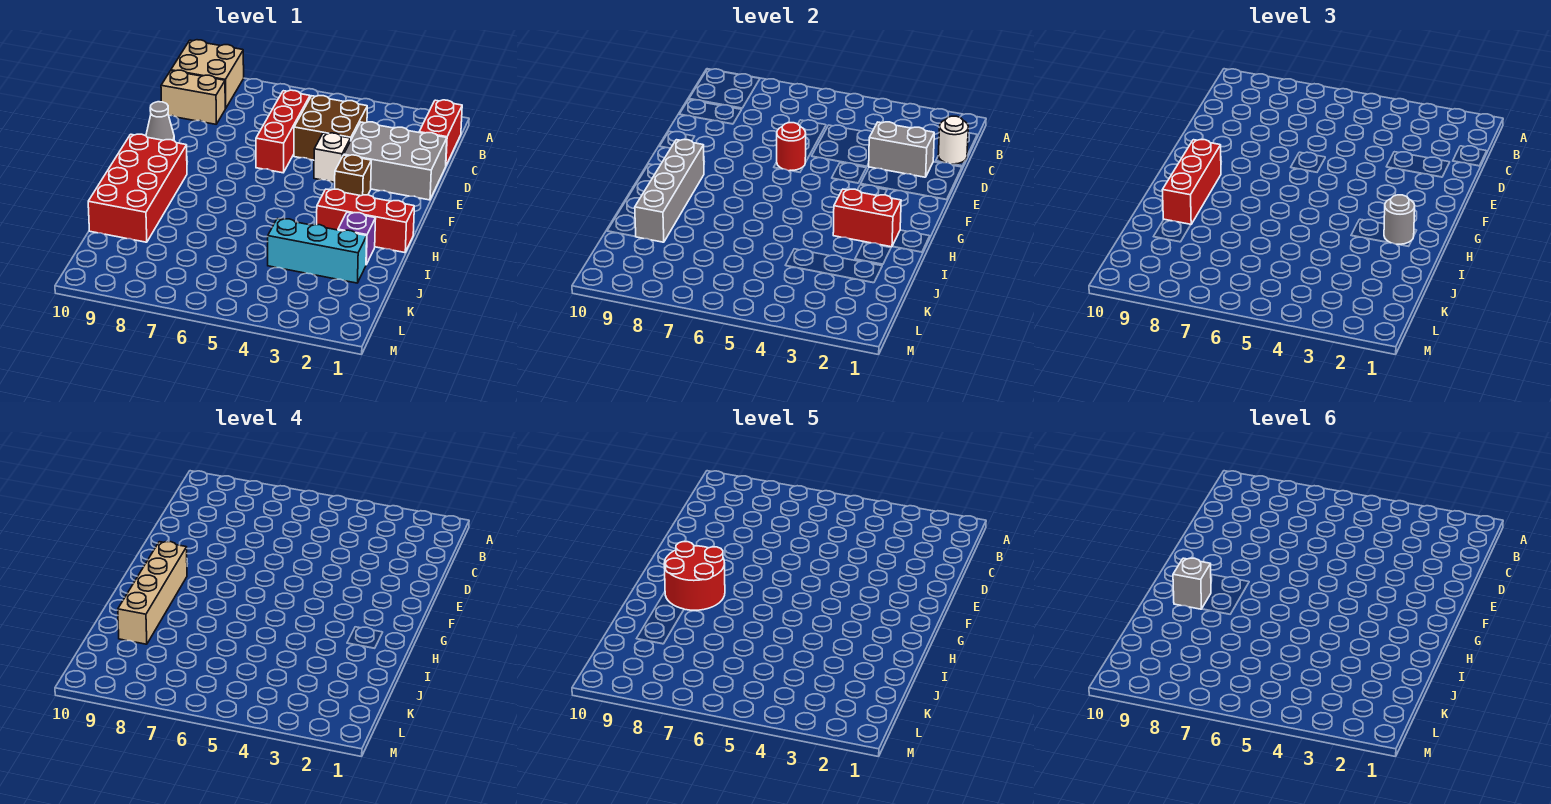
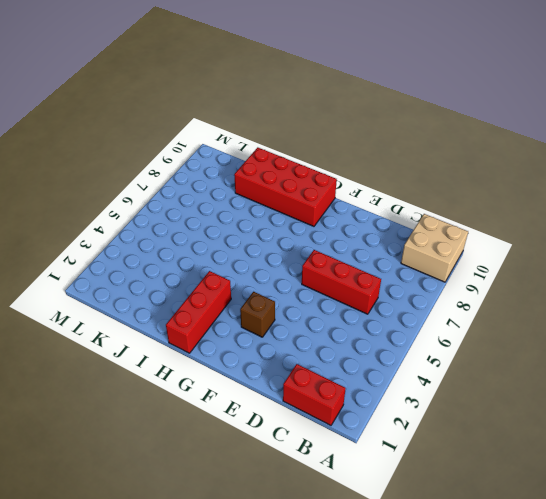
none -> brown brick C4:D5 level 1
none -> tan brick C9:C10 level 1
none -> grey brick D1:E3 level 1

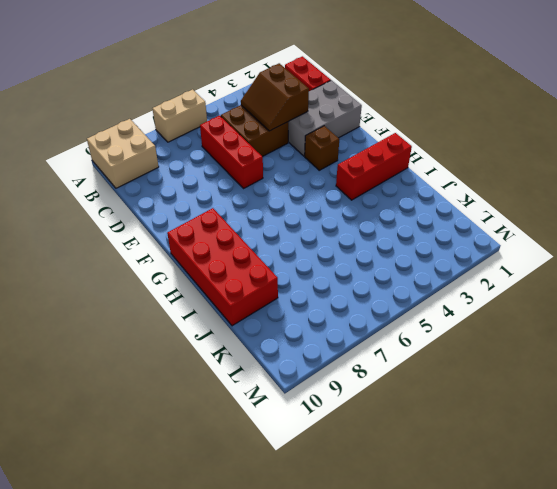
tan brick A6:A7 level 1 -> tan brick C9:C10 level 1
brown slope C3:D4 level 2 top 3 -> grey brick D2:D3 level 2
none -> white brick E4 level 1
none -> grey cone E10 level 1
none -> purple brick I2 level 1

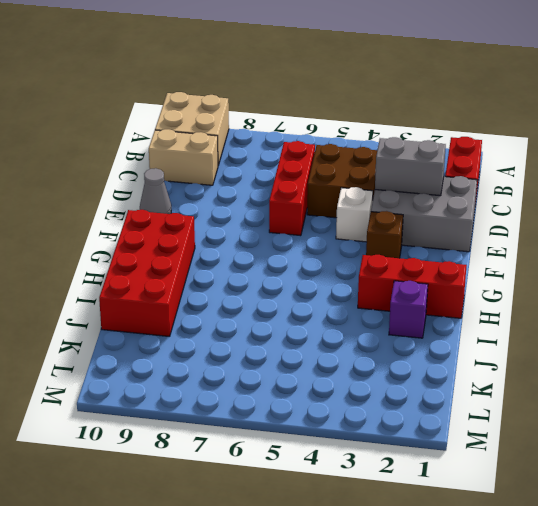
none -> cyan brick J2:J4 level 1
none -> white round brick C1 level 2
none -> red round brick E6 level 2

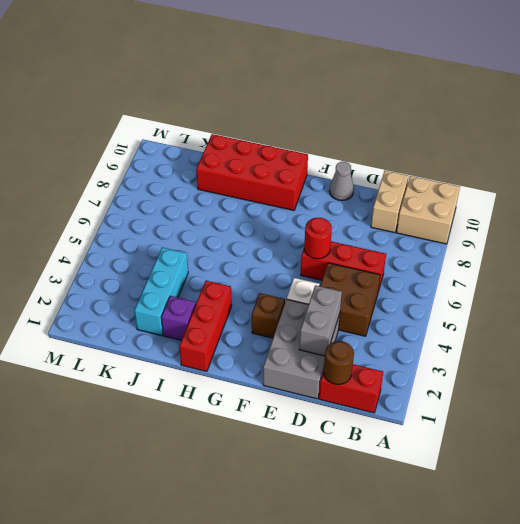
brown round brick C1 level 2 -> white round brick C1 level 2
none -> grey brick G9:J9 level 2
none -> red brick H2:H3 level 2
none -> red brick G9:I9 level 3

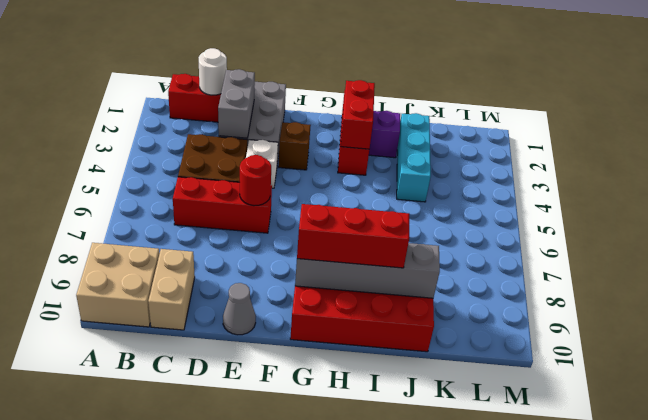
none -> grey round brick H2 level 3
none -> tan brick G9:J9 level 4
none -> red round brick G8:H9 level 5

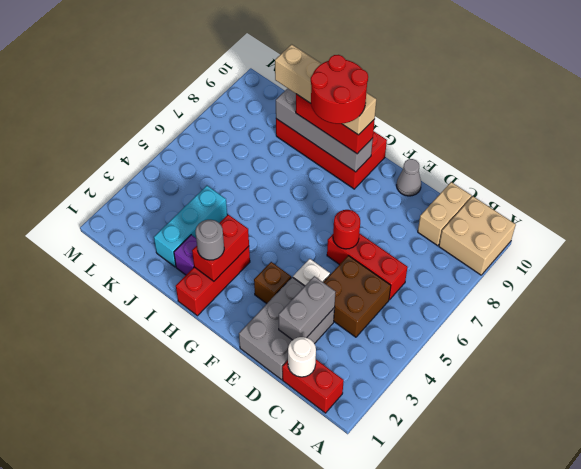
none -> grey brick H9 level 6

